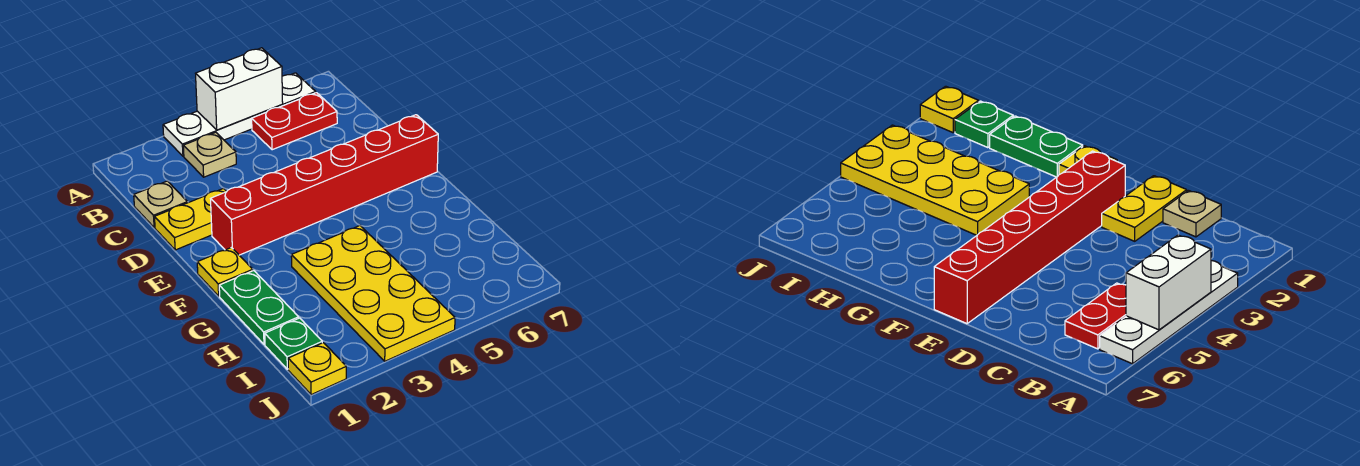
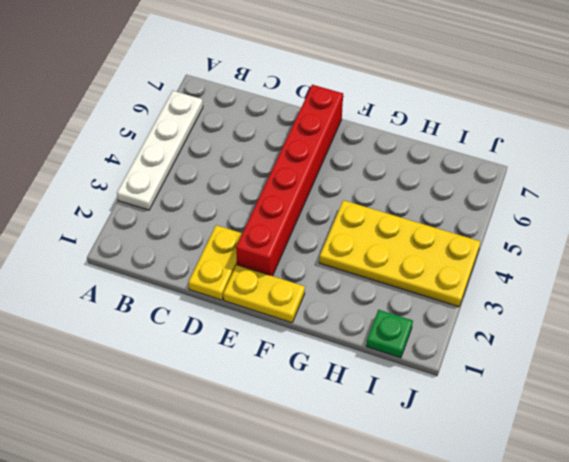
yellow plate E1:F1 level 1 -> yellow plate F1 level 1
none -> tan plate B3 level 1
none -> red plate B5:B6 level 1
none -> tan plate C1 level 1

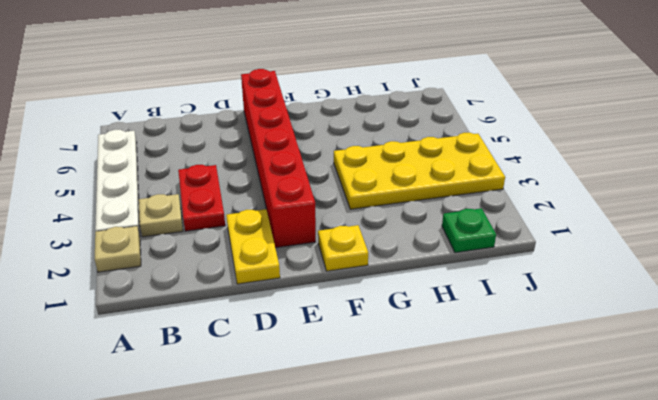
tan plate A2 level 1 -> tan plate C1 level 1
red plate C3:C4 level 1 -> red plate B5:B6 level 1
none -> green plate G1:H1 level 1
none -> yellow plate J1 level 1
none -> white brick A4:A5 level 2

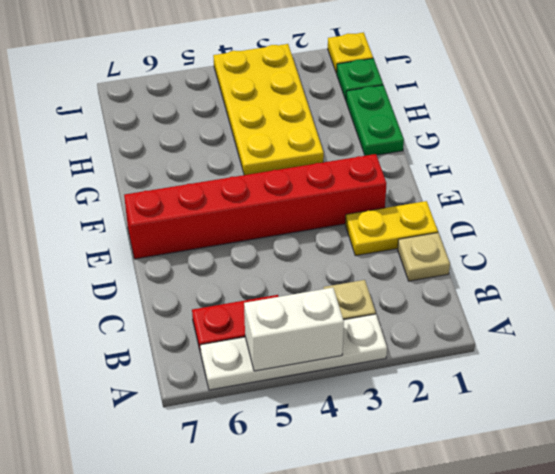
none -> yellow plate F1 level 1

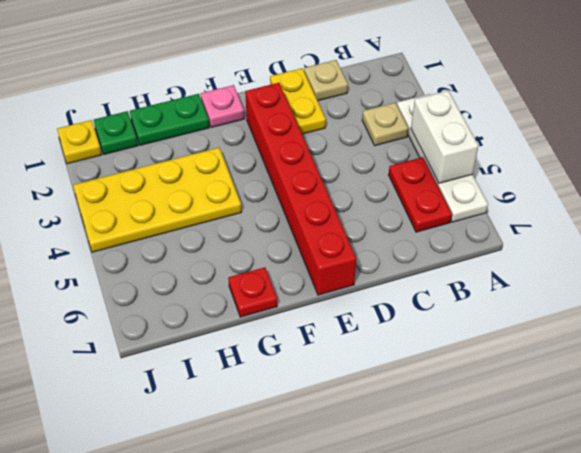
pink plate F1 level 1 -> yellow plate F1 level 1
red plate G7 level 1 -> none

